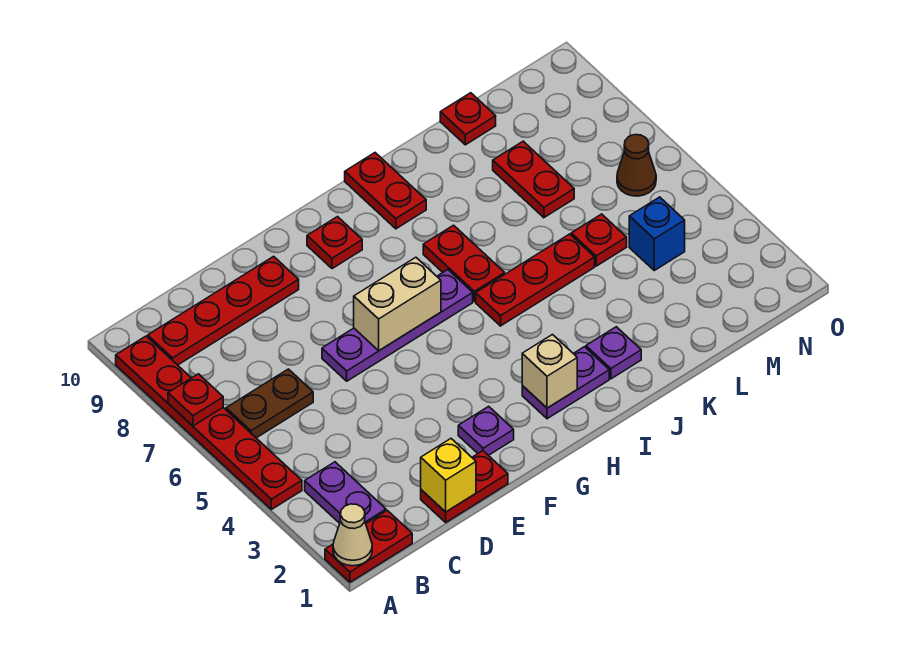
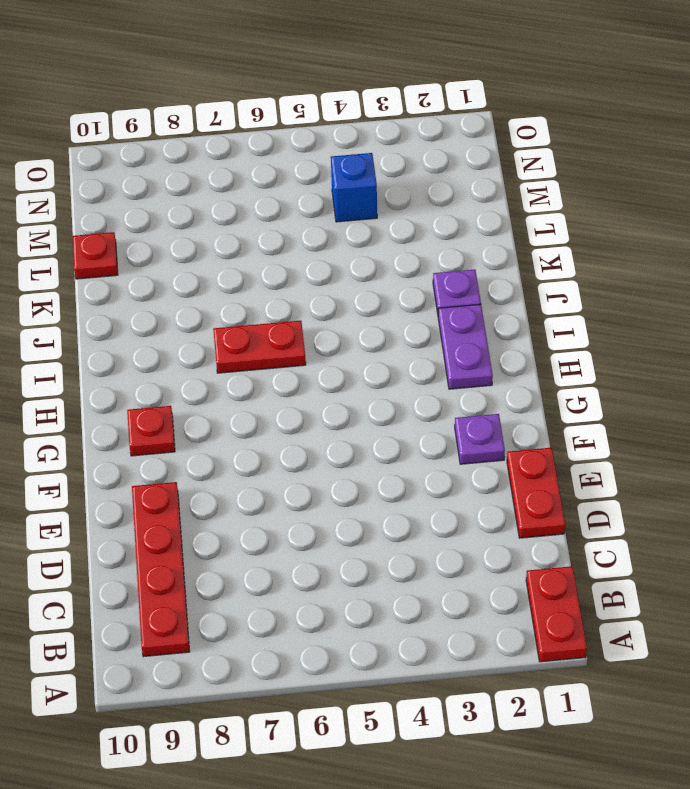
none -> red plate A4:A9 level 1
none -> purple plate B2:B3 level 1
none -> brown plate B6:C6 level 1

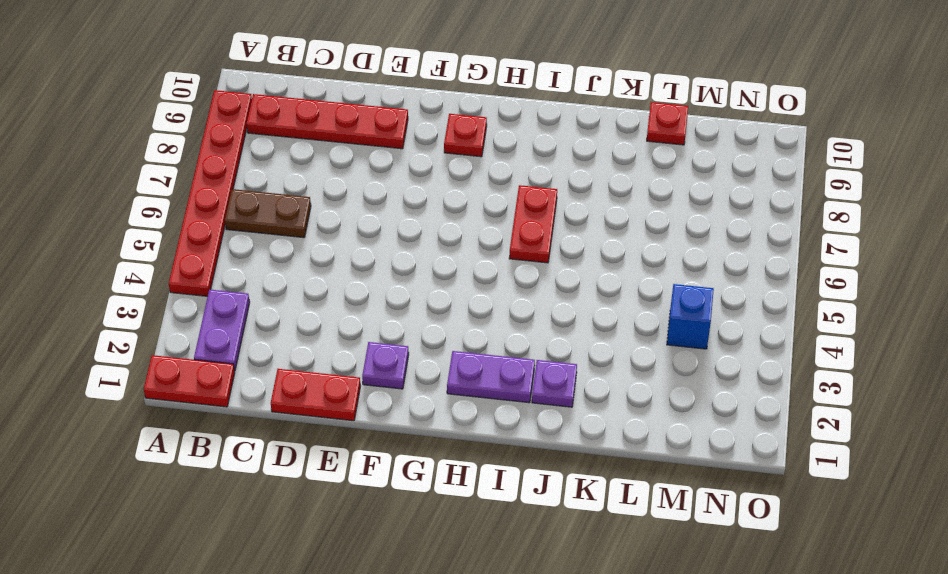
none -> purple plate E6:H6 level 1
none -> red plate I5:K5 level 1
none -> red plate I9:I10 level 1

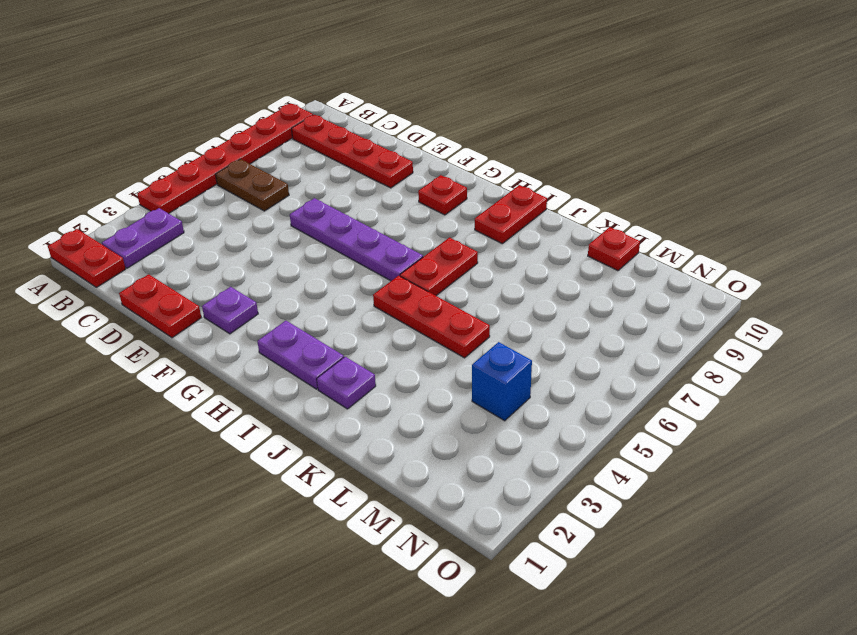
none -> red plate L5 level 1
none -> red plate L7:L8 level 1
none -> brown cone N6 level 1

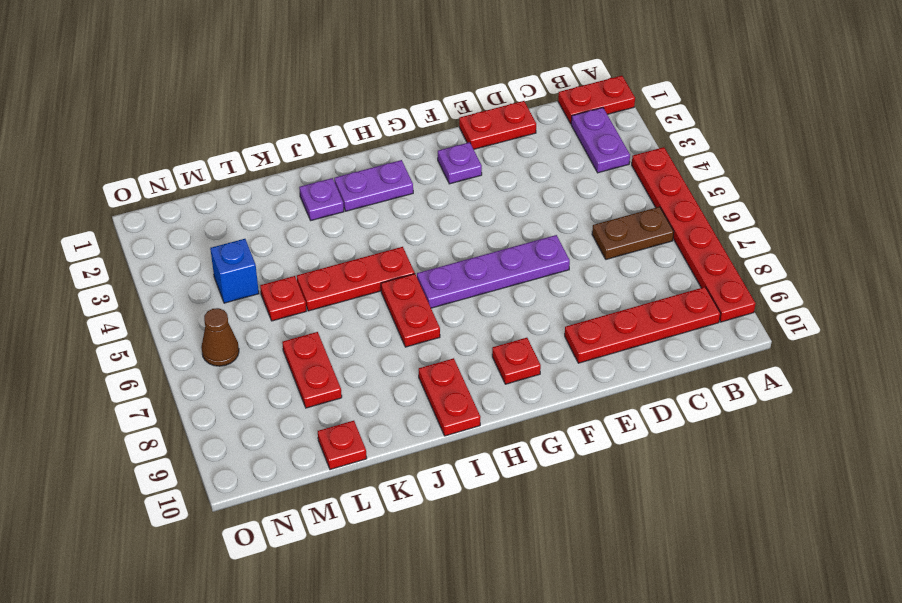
none -> tan cone A1 level 2
none -> red plate A7 level 2
none -> yellow brick D1 level 2

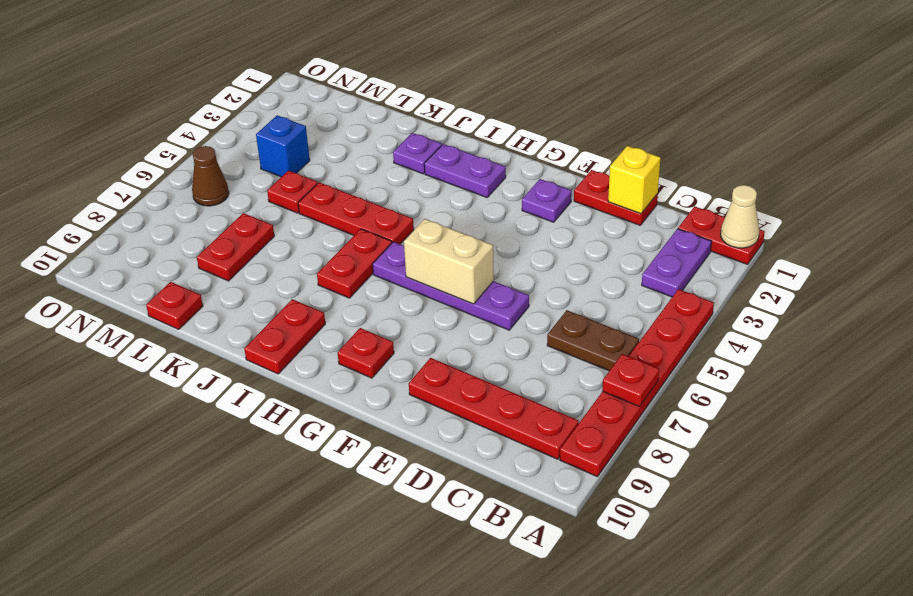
none -> tan brick H2 level 2

